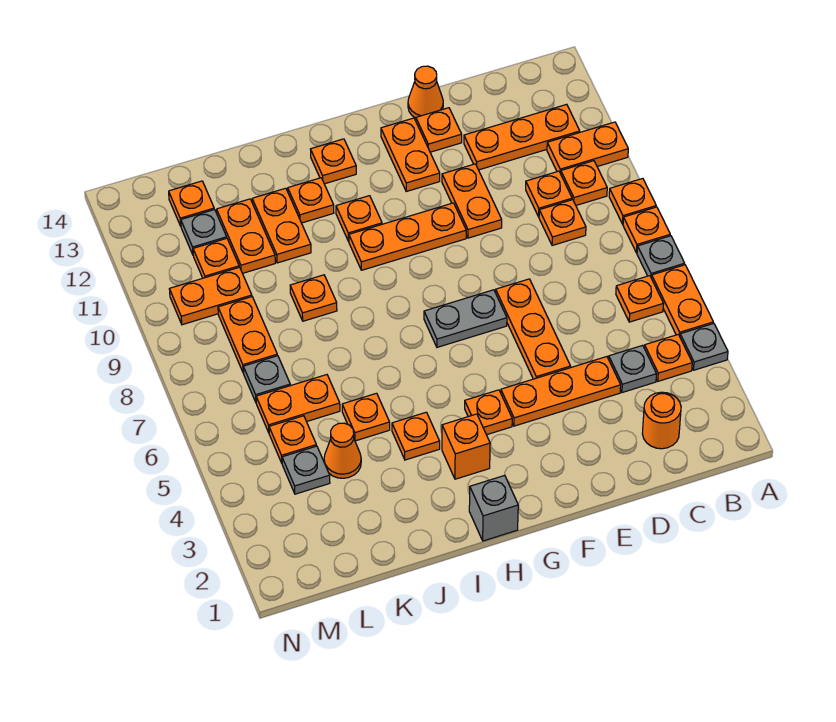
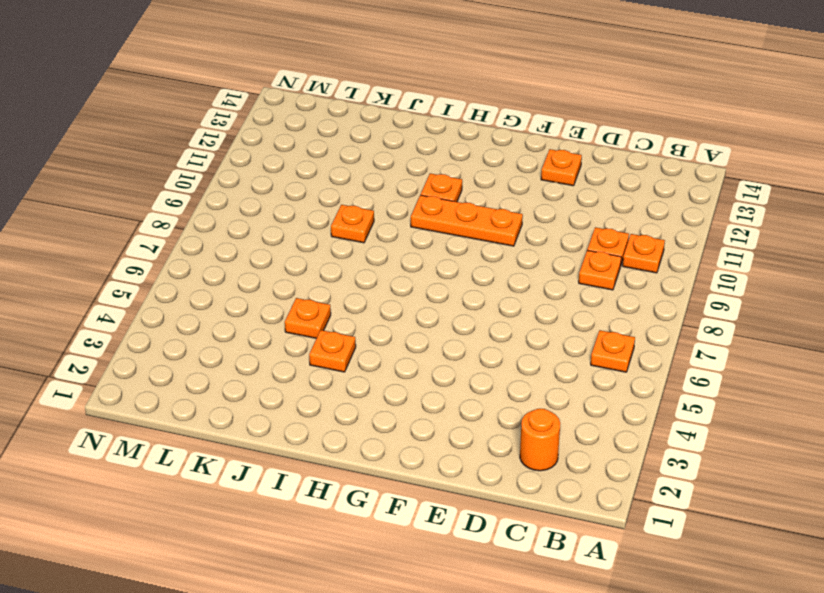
none -> grey plate A4 level 1
none -> orange plate A5:A6 level 1
none -> grey plate A7 level 1
none -> orange plate A8 level 1

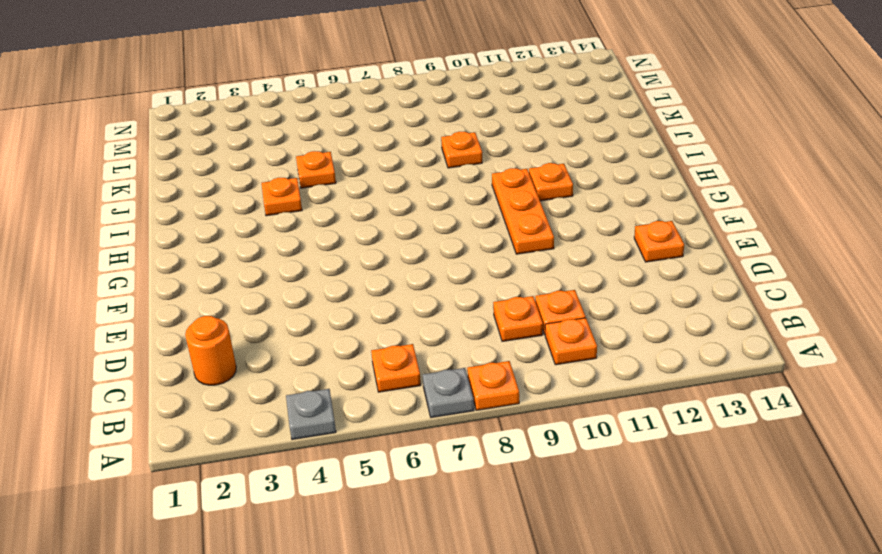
none -> orange plate A5:A6 level 1
none -> orange plate A9 level 1
none -> orange plate A11:B11 level 1
none -> orange plate B4 level 1

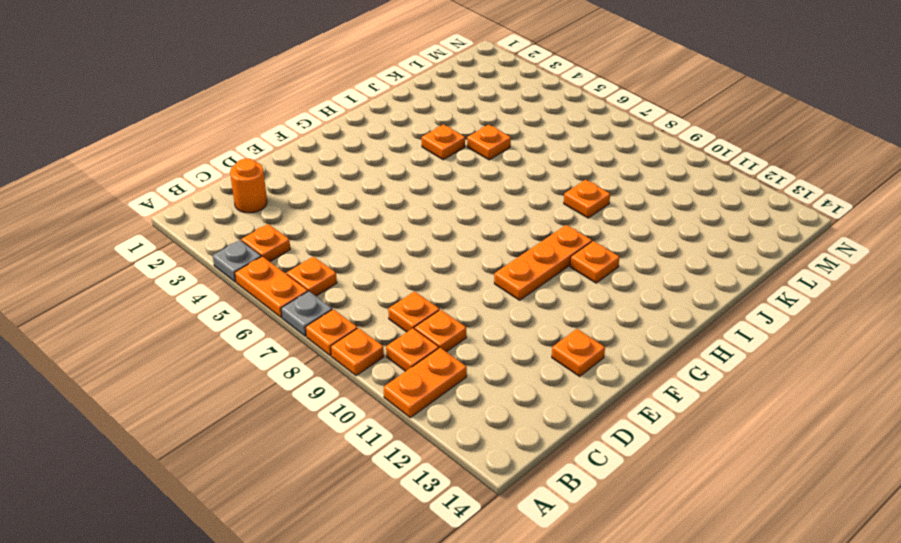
none -> orange plate B12:D12 level 1
none -> grey plate C4 level 1
none -> orange plate D4:F4 level 1
none -> orange plate E5:E7 level 1

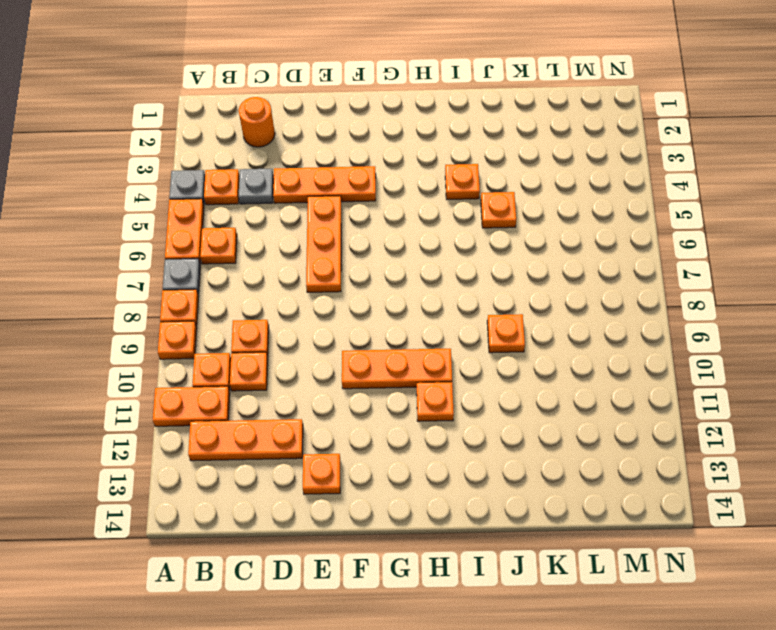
none -> orange plate E10:E11 level 1
none -> orange cone E14 level 1
none -> grey plate F7:G7 level 1
none -> orange plate F12:F13 level 1

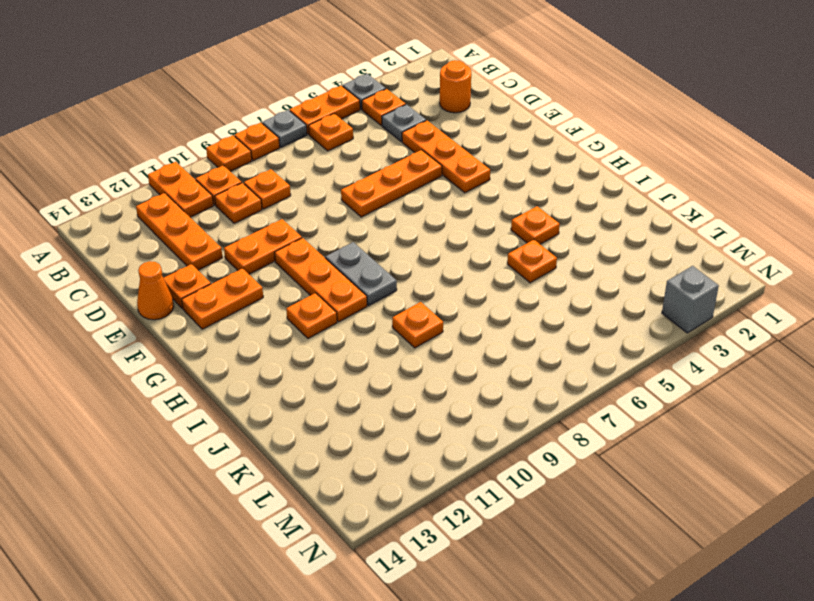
grey plate G9:H9 level 1 -> grey plate F7:G7 level 1
grey brick N3 level 1 -> grey brick H1 level 1
none -> orange plate G4 level 1
none -> orange brick H3 level 1
none -> orange plate H13 level 1
none -> orange plate I12 level 1

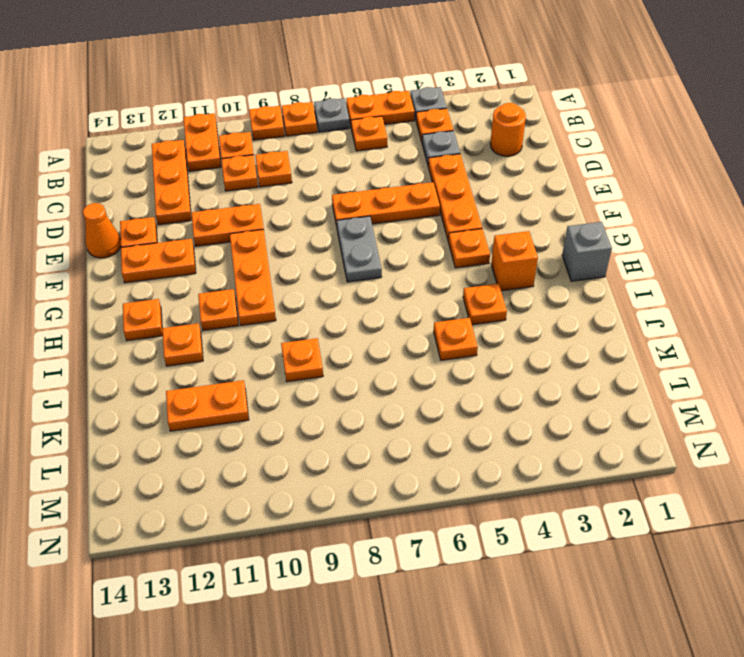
none -> orange plate J11:J12 level 1
none -> orange cone K4 level 1
none -> orange plate K6:L6 level 1
none -> grey plate L4 level 1

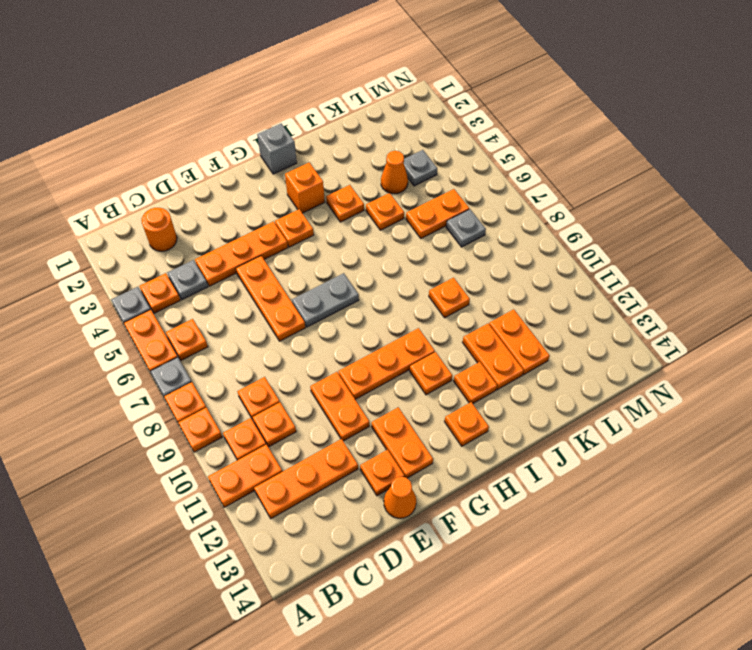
none -> orange plate L5 level 1
none -> orange plate L8:L9 level 1
none -> orange plate L10:M10 level 1
none -> orange plate L11 level 1

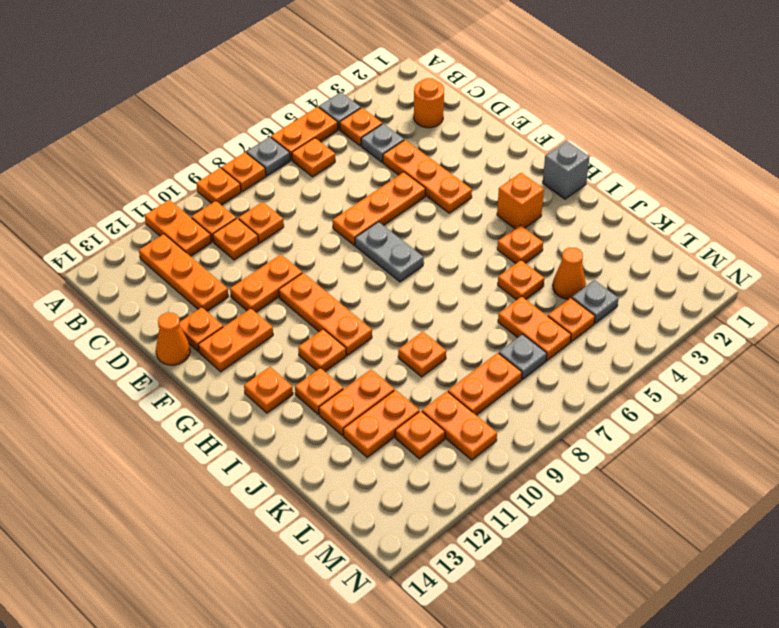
none -> orange plate G4 level 1
none -> grey plate L12 level 1
none -> orange plate L13 level 1

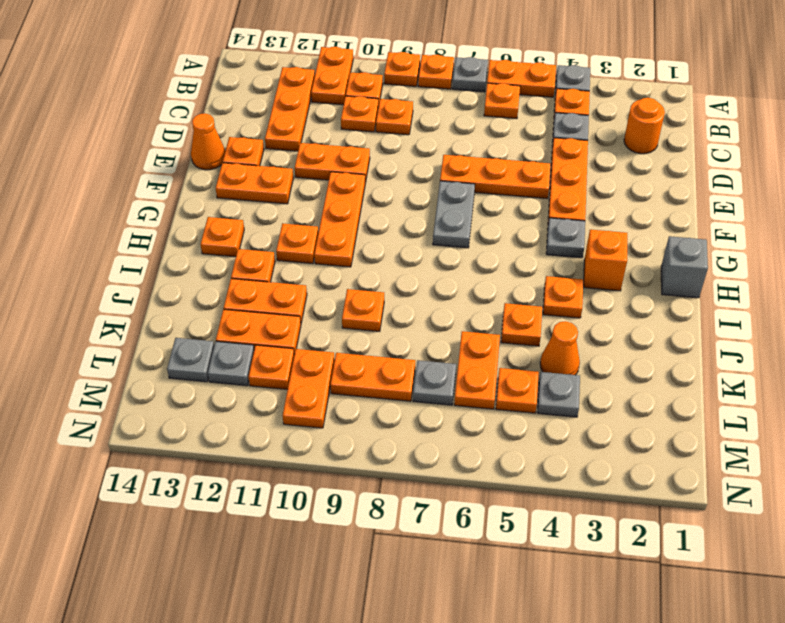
grey plate G4 level 1 -> orange plate G4 level 1
grey plate L13 level 1 -> orange plate L13 level 1

